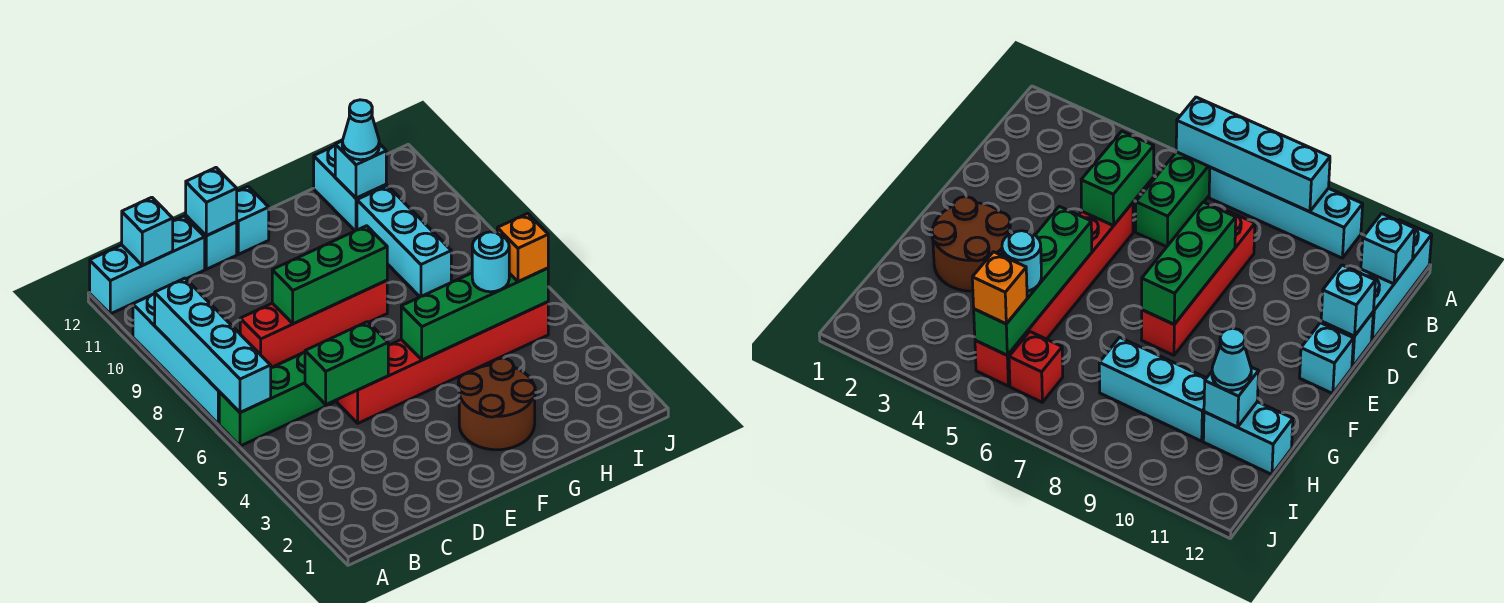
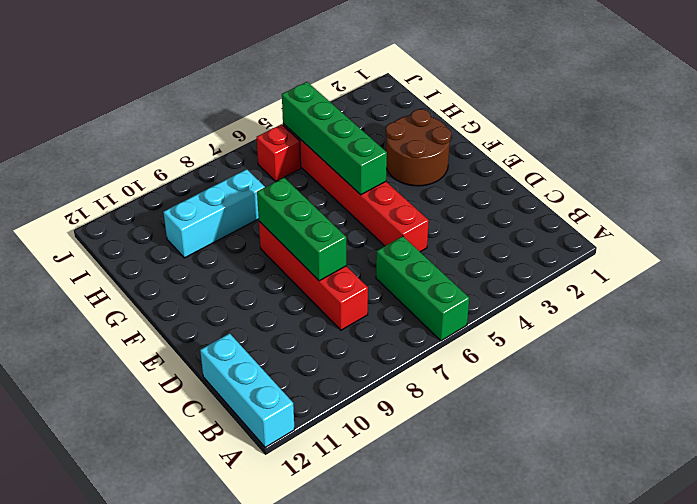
none -> cyan brick A7:A10 level 1
none -> cyan brick D12 level 1
none -> cyan brick E12 level 1

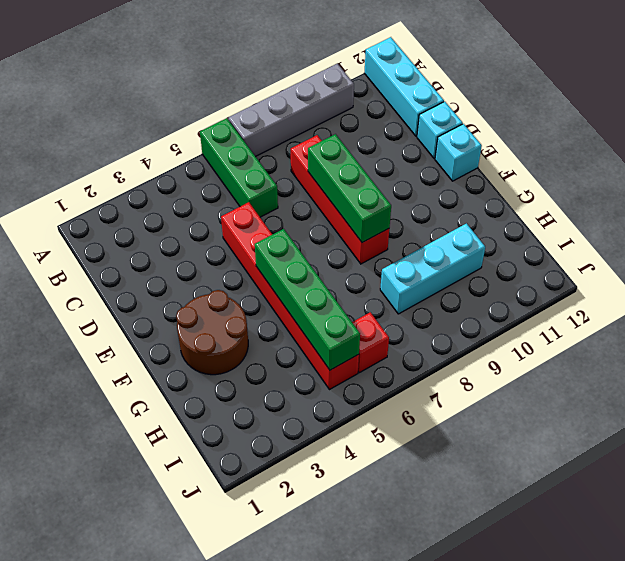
grey brick A7:A10 level 1 -> cyan brick A7:A10 level 1
none -> cyan brick H11:H12 level 1
none -> cyan brick A6:A9 level 2
none -> cyan brick B12 level 2

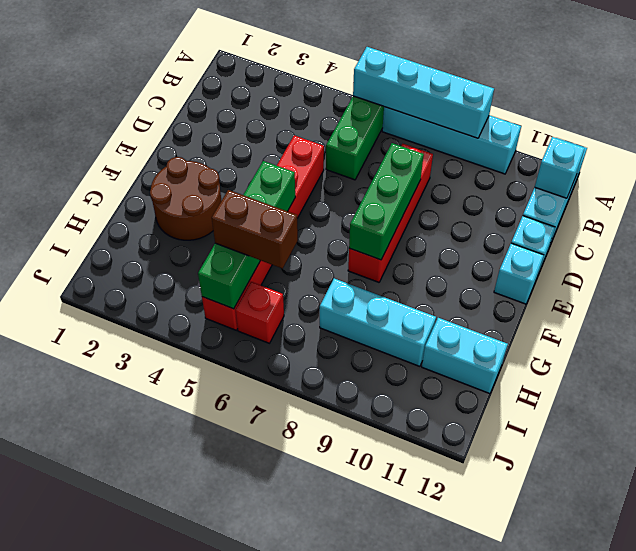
brown brick H5:H6 level 3 -> cyan round brick H5 level 3
none -> green brick C5:D5 level 2
none -> cyan brick D12 level 2
none -> cyan brick H11 level 2

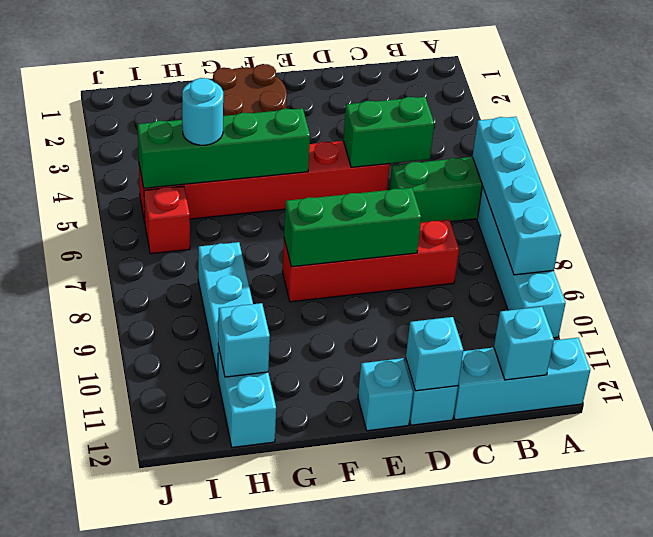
none -> cyan cone H11 level 3
none -> orange brick I5 level 3

